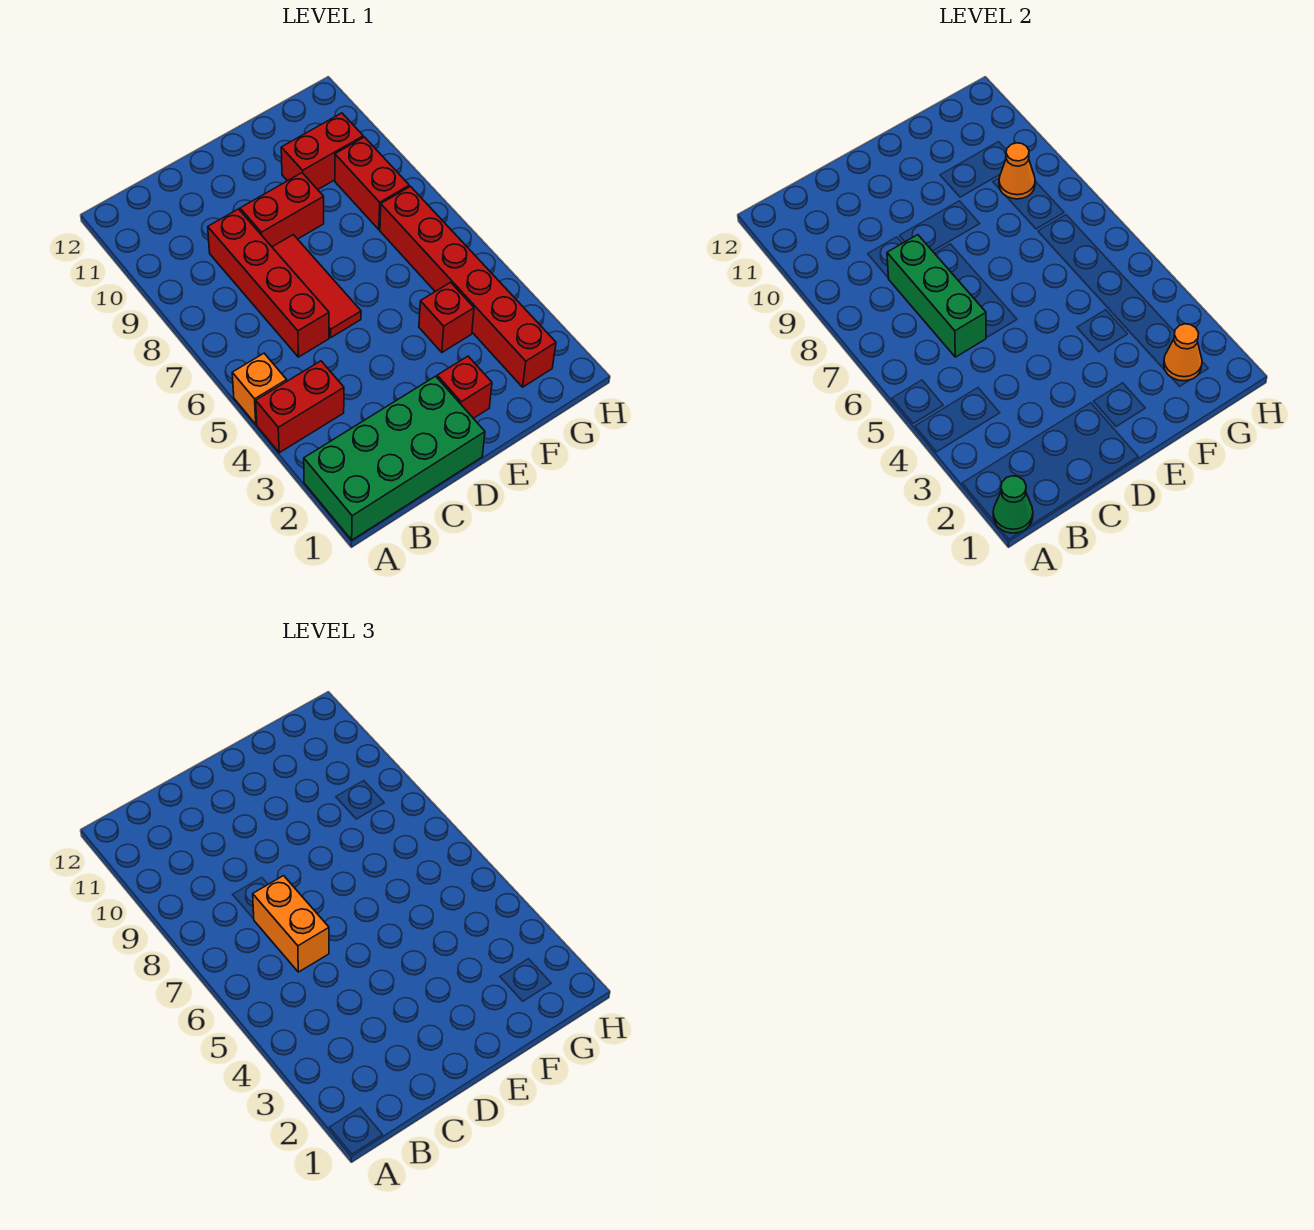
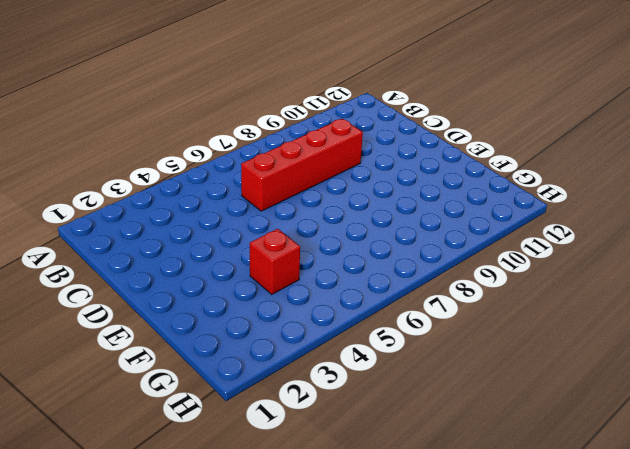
none -> green brick A1:D2 level 1
none -> red brick A4:B4 level 1
none -> orange brick A5 level 1

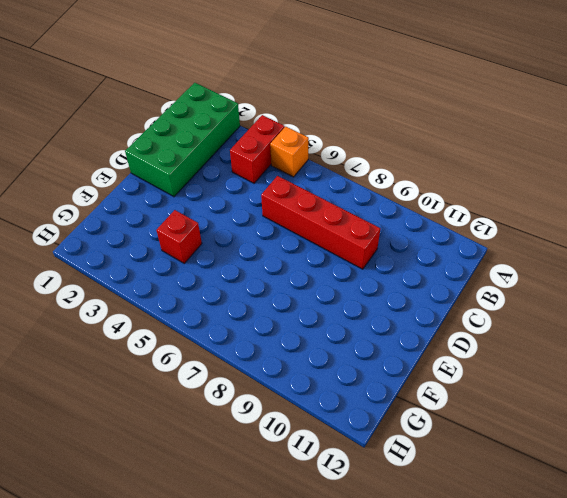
none -> red tile D6:D8 level 1
none -> red brick D9:E9 level 1
none -> red brick E2 level 1

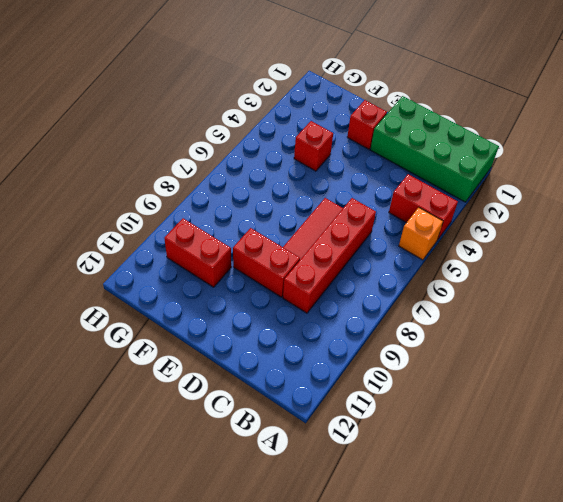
none -> red brick G2:G7 level 1
none -> red brick G8:G9 level 1
none -> green cone A1 level 2

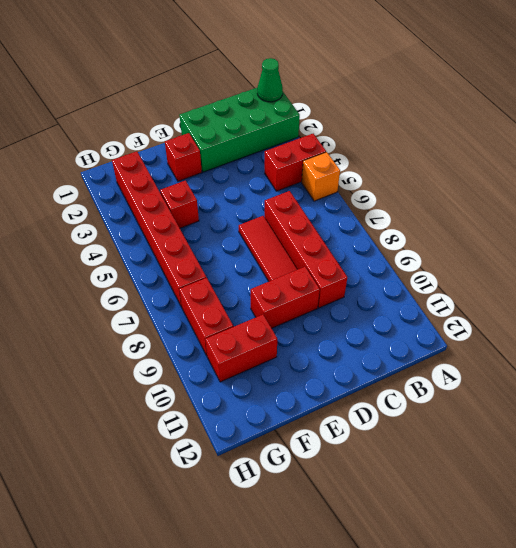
none -> green brick C6:C8 level 2
none -> orange cone G2 level 2
none -> orange cone G9 level 2

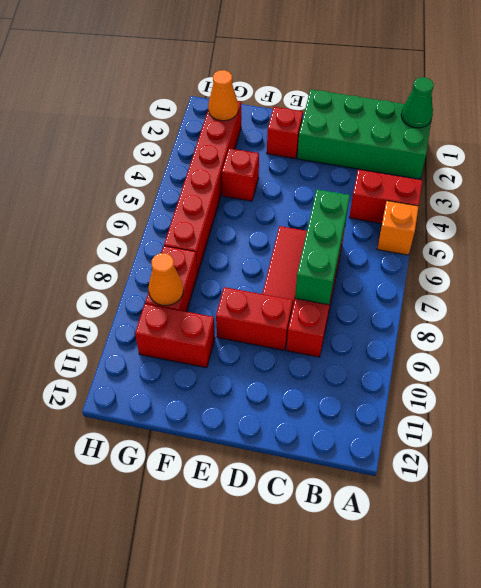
none -> orange brick C6:C7 level 3

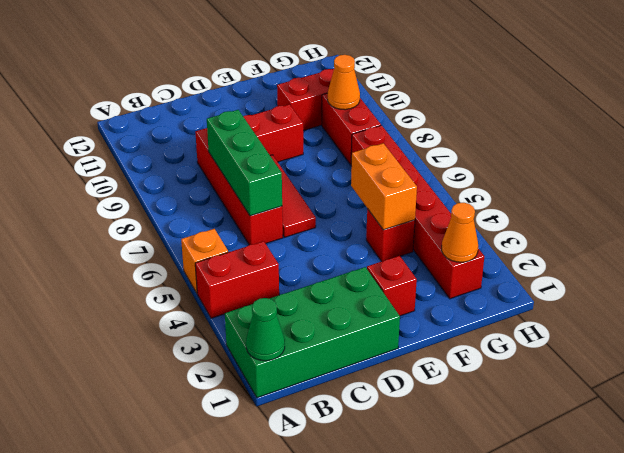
orange brick F4:F5 level 2 -> orange brick C6:C7 level 3

